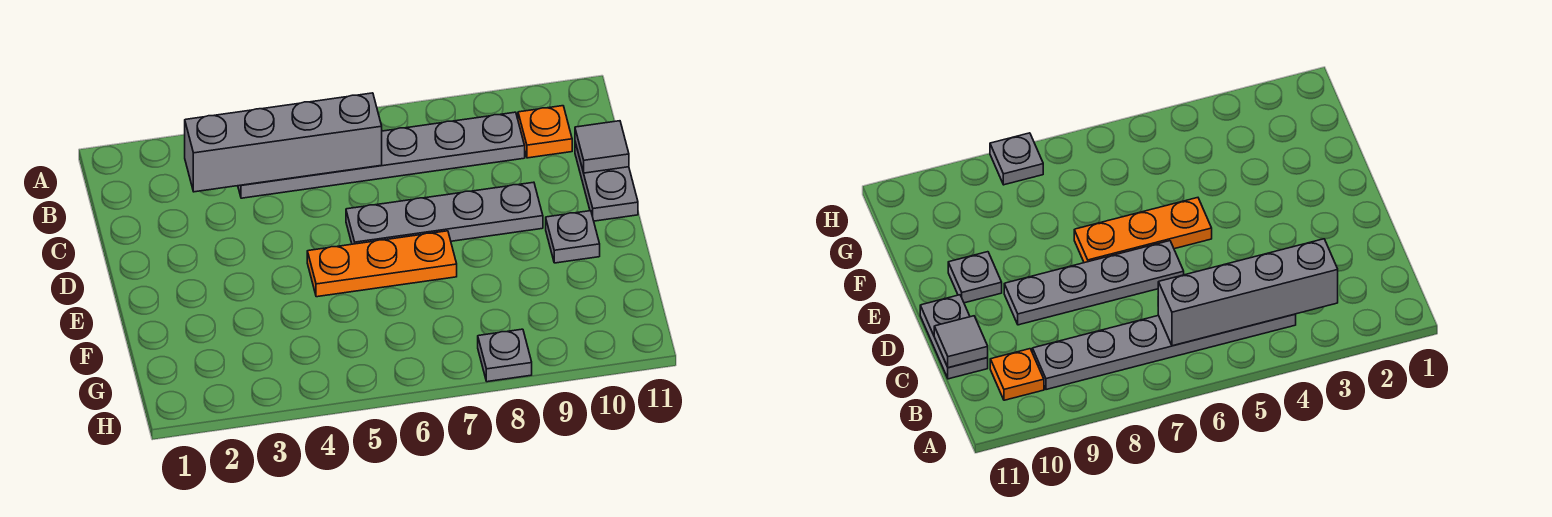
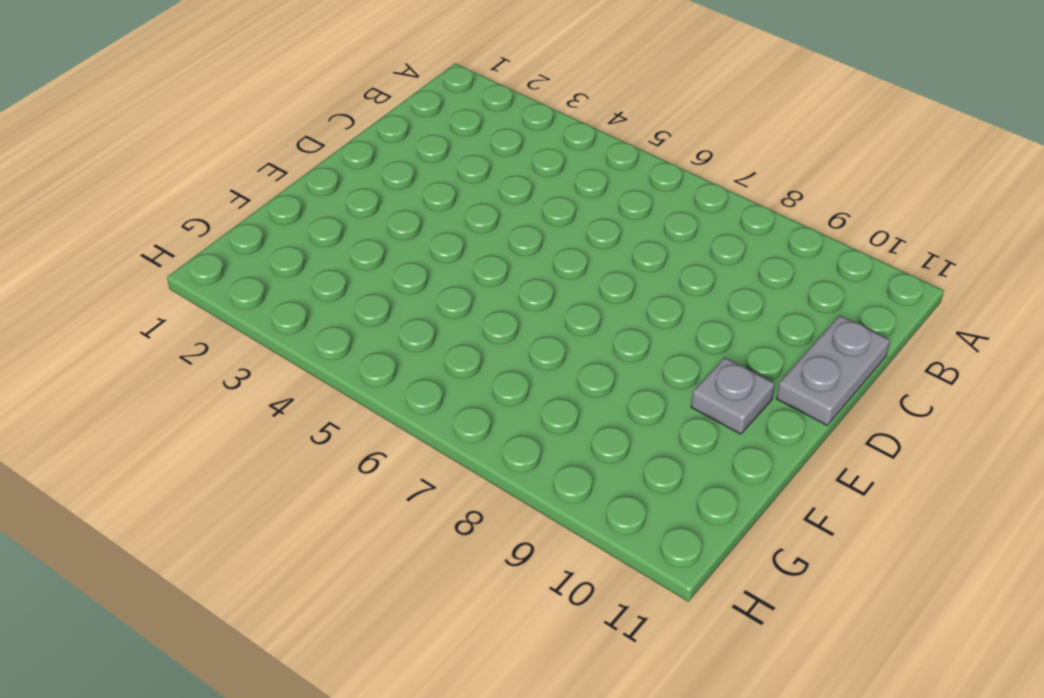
none -> grey plate B4:B9 level 1
none -> orange plate B10 level 1

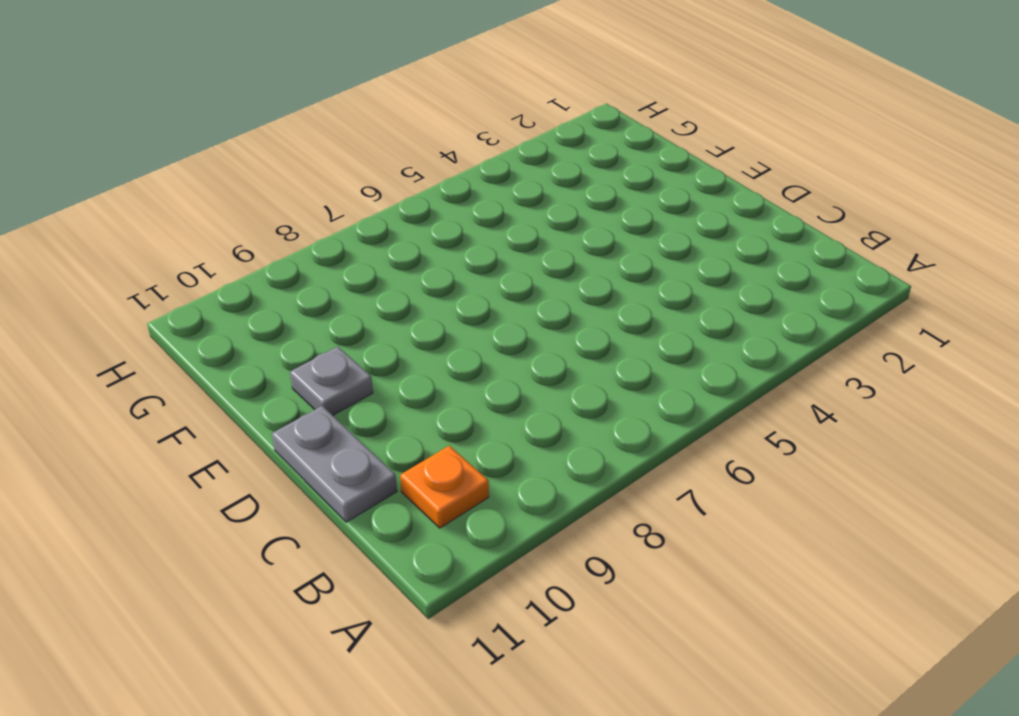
none -> grey plate B4:B9 level 1
none -> grey plate D6:D9 level 1

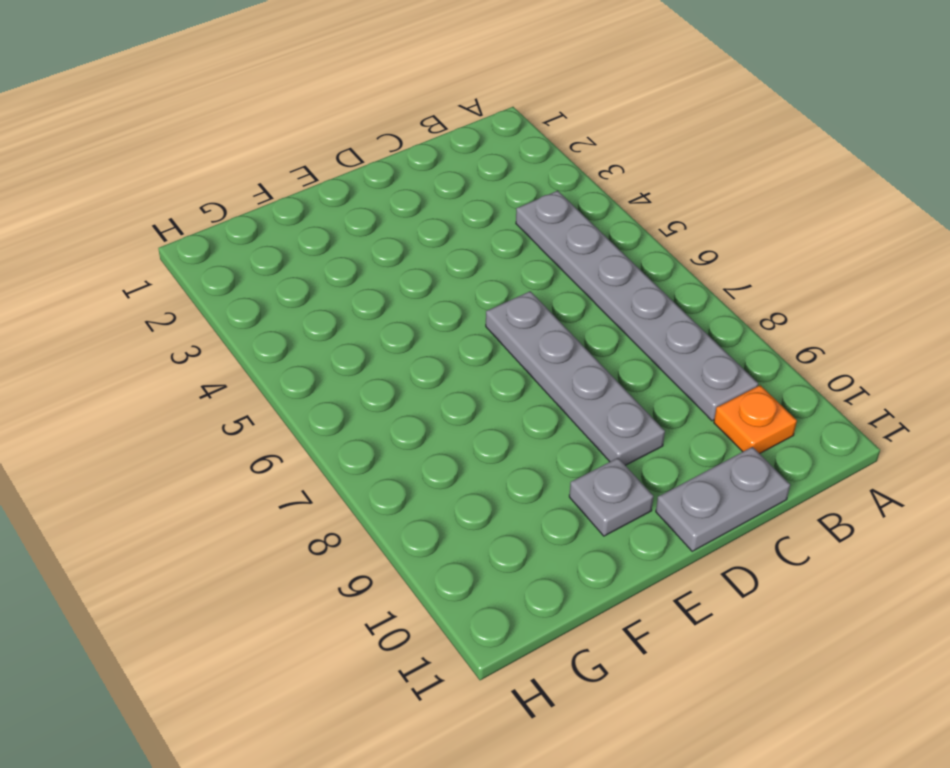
none -> orange plate E5:E7 level 1
none -> grey plate H8 level 1

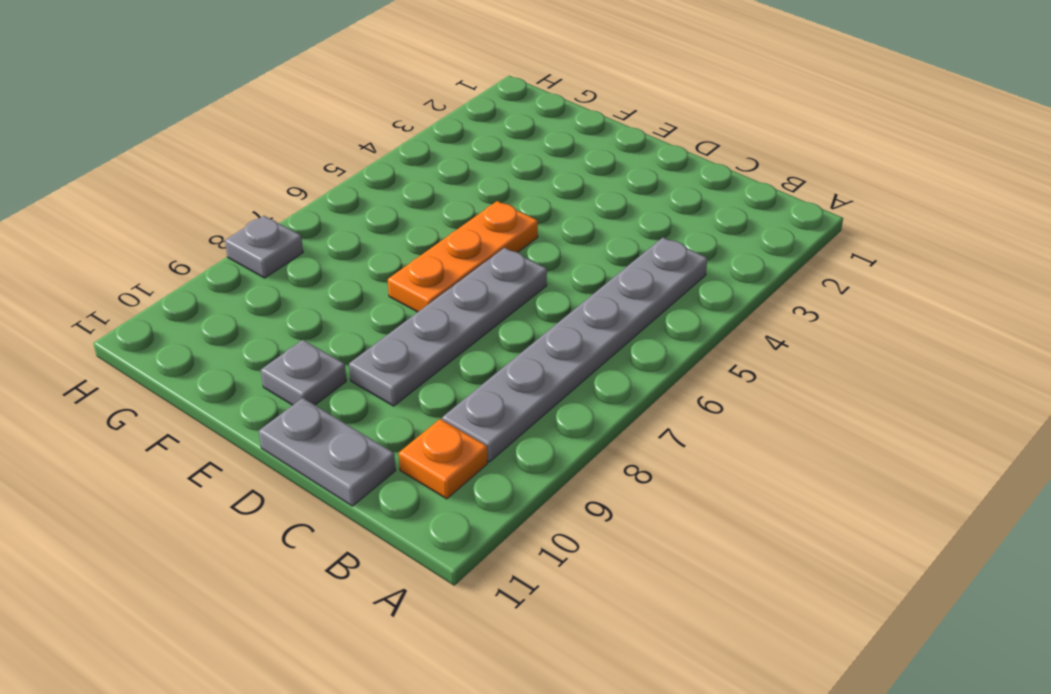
none -> grey brick B3:B6 level 2
none -> grey tile C11 level 2

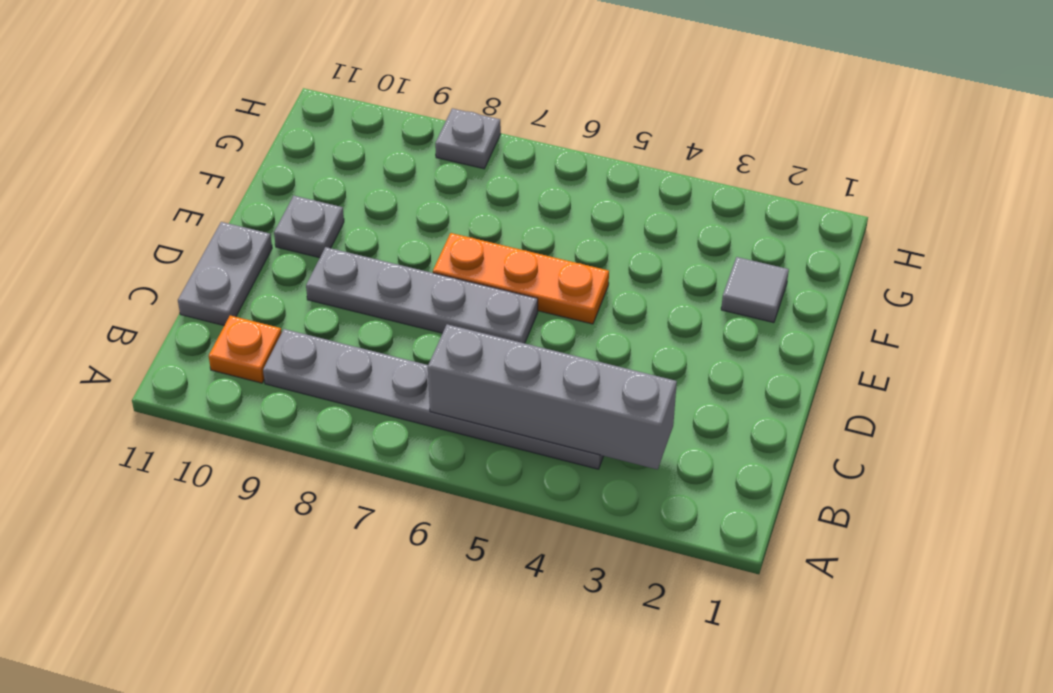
grey tile F2 level 1 -> grey tile C11 level 2

